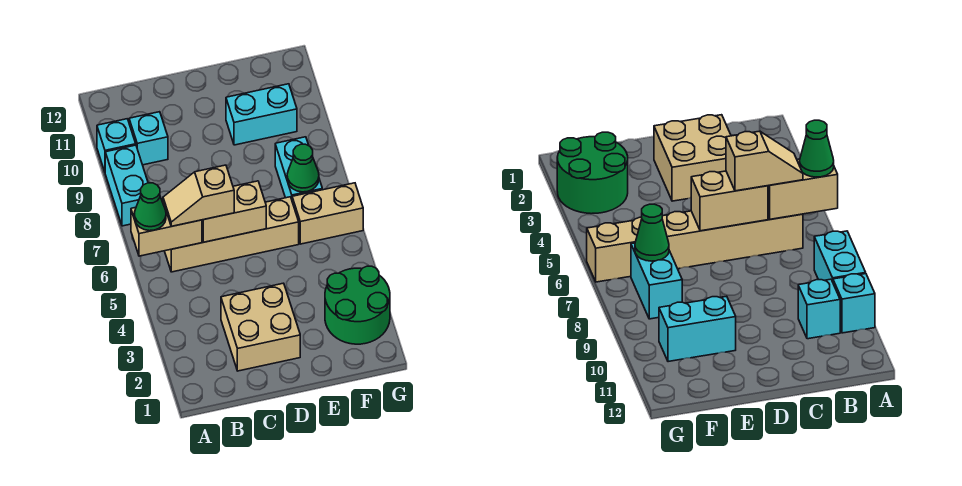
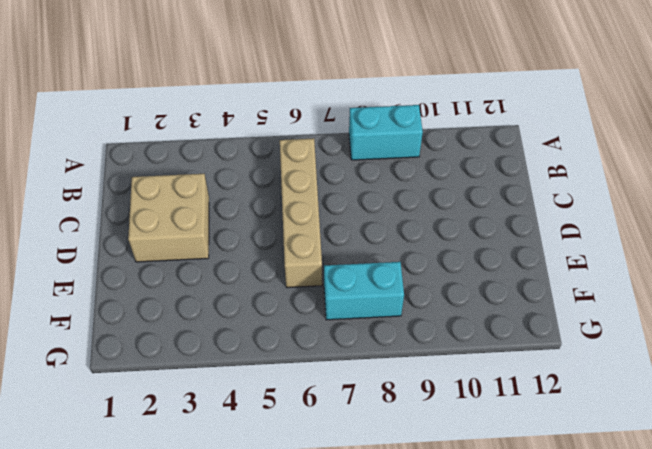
none -> cyan brick A10 level 1
none -> cyan brick B10 level 1
none -> cyan brick E10:F10 level 1

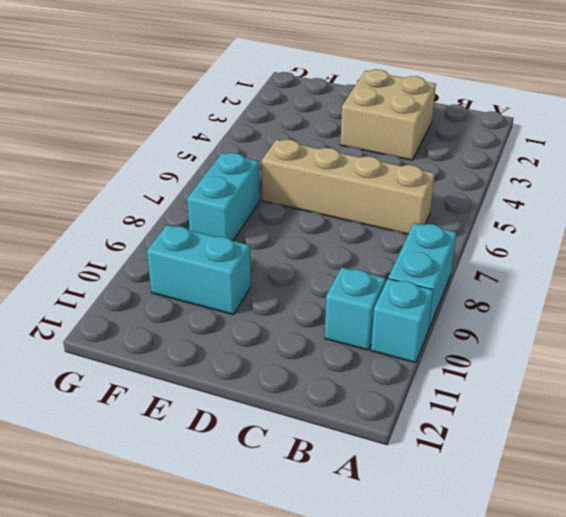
none -> green round brick F2:G3 level 1
none -> tan brick F6:G6 level 1
none -> tan brick A6:B6 level 2

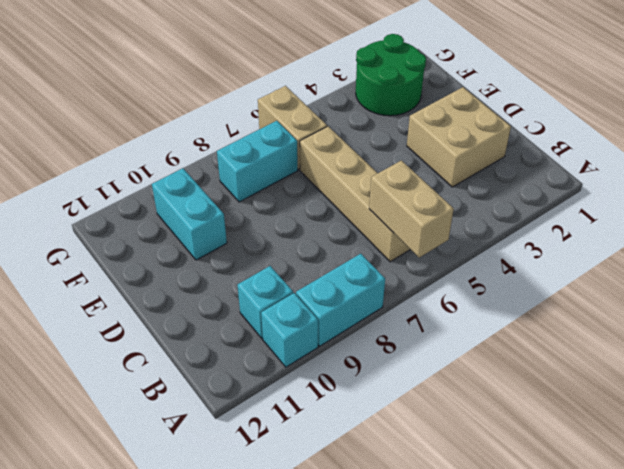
none -> tan brick C6:D6 level 2
none -> green cone F7 level 2
none -> green cone A6 level 3

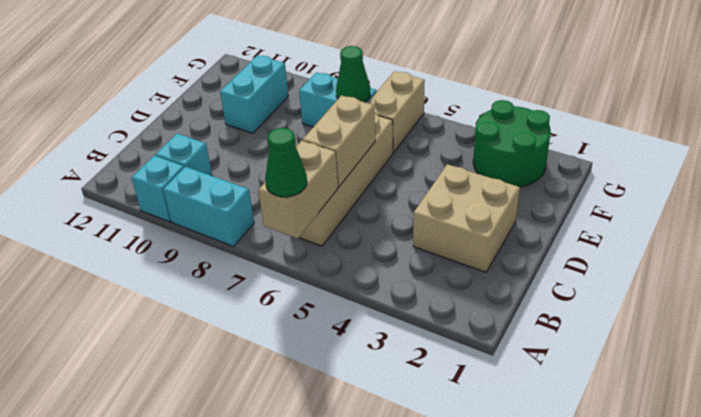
none -> tan slope B6:C6 level 3 top C

